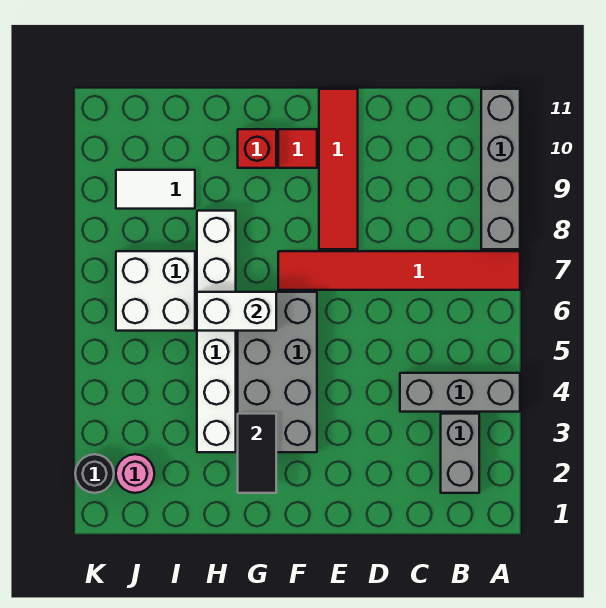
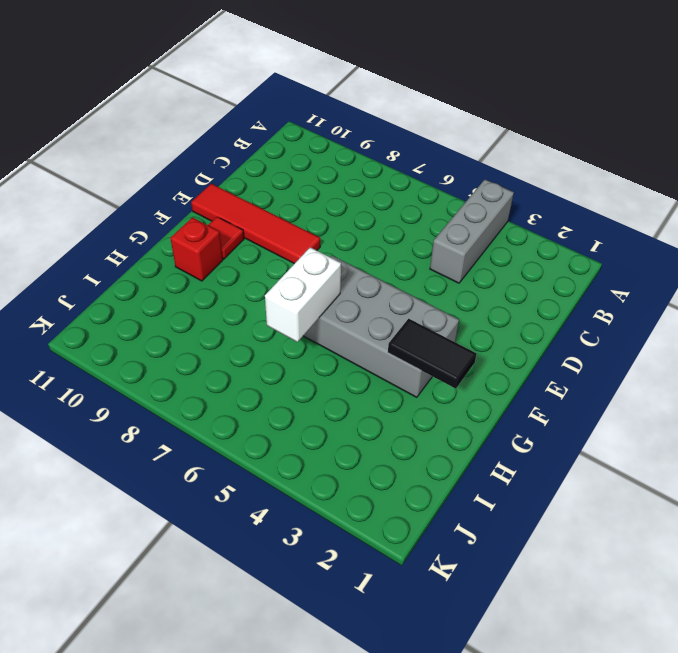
none -> red tile A7:F7 level 1
none -> grey brick A8:A11 level 1
none -> grey brick B2:B3 level 1

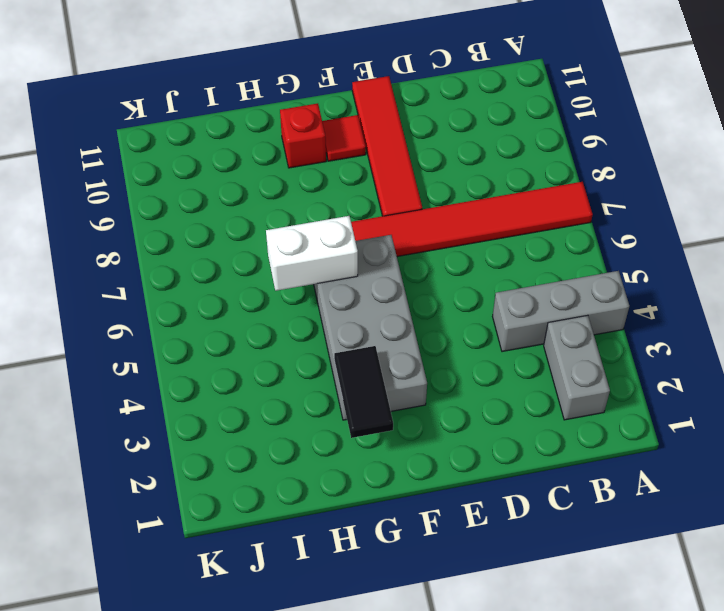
none -> grey brick A8:A11 level 1
none -> white brick H3:H8 level 1
none -> white brick I6:J7 level 1

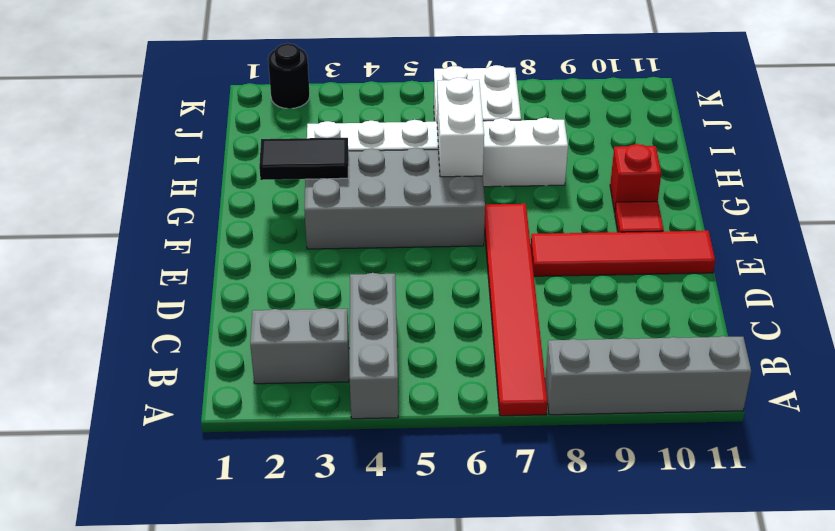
none -> white tile I9:J9 level 1
none -> pink round brick J2 level 1

